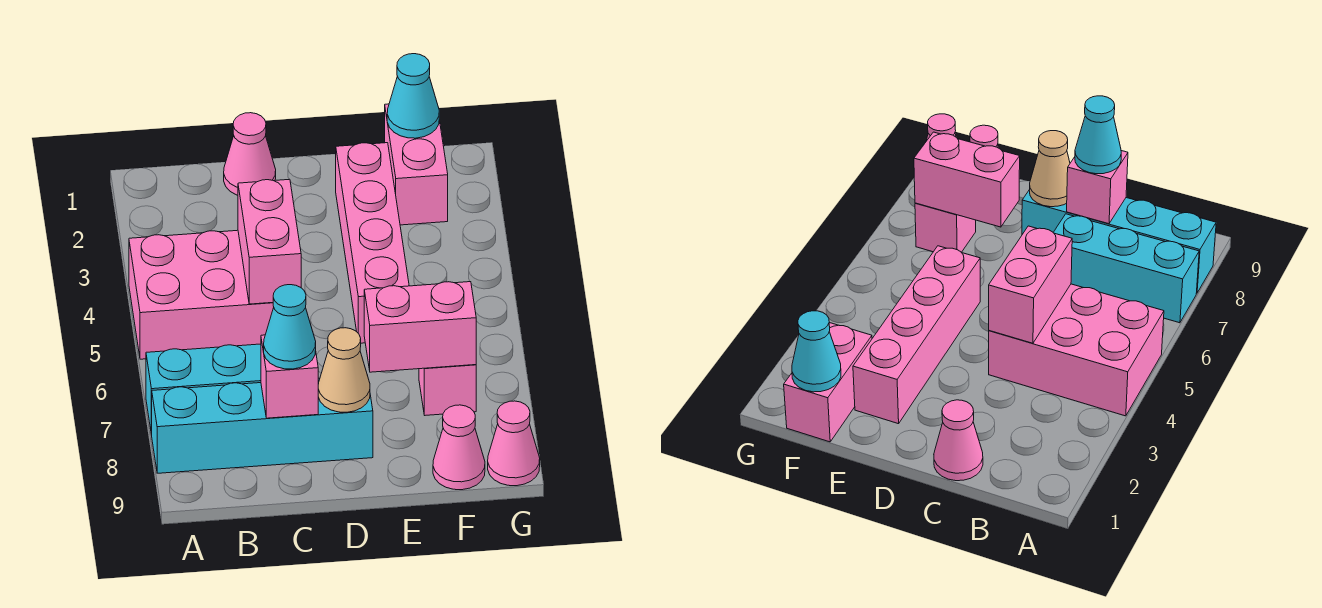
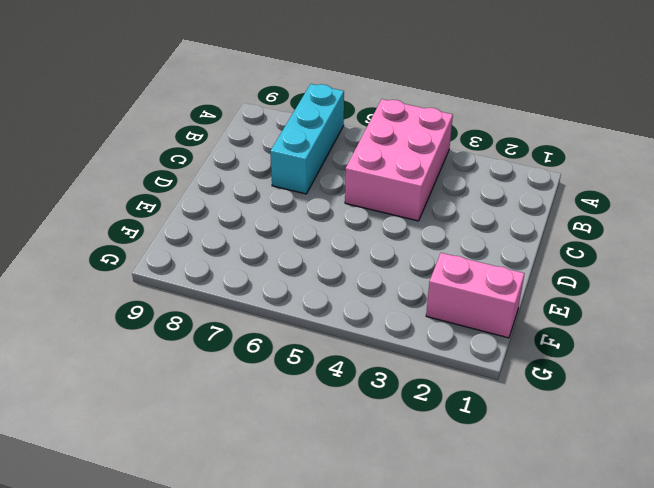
none -> cyan brick A8:D8 level 1
none -> pink cone C1 level 1
none -> pink brick E2:E5 level 1

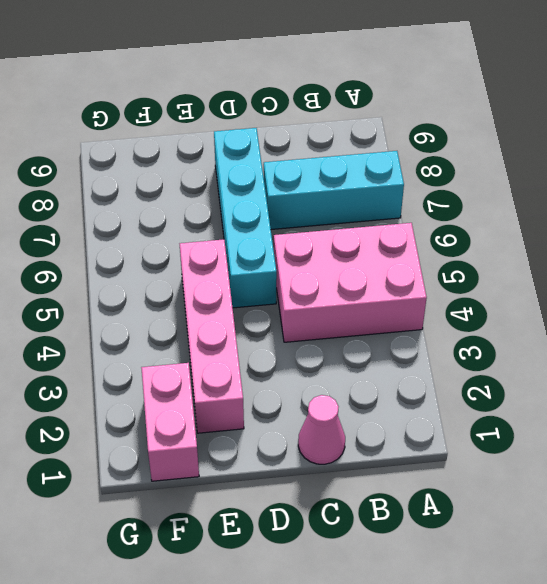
cyan brick D5:D8 level 1 -> cyan brick A8:D8 level 1
none -> pink brick F7 level 1
none -> pink cone F9 level 1
none -> pink cone G9 level 1

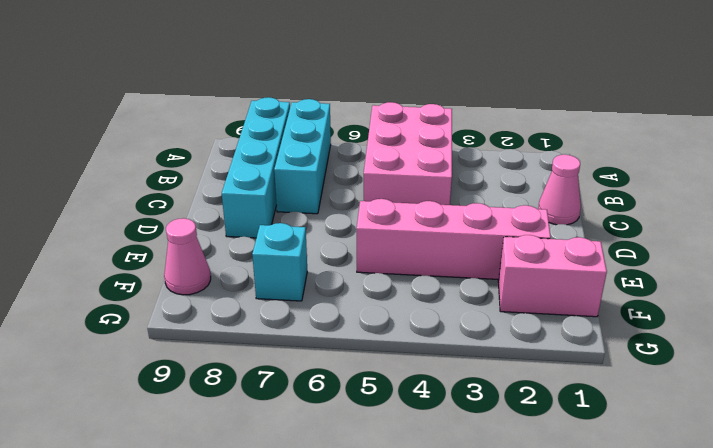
cyan brick F7 level 1 -> pink brick F7 level 1
none -> pink cone G9 level 1
none -> pink brick C4:C5 level 2
none -> pink brick C8 level 2

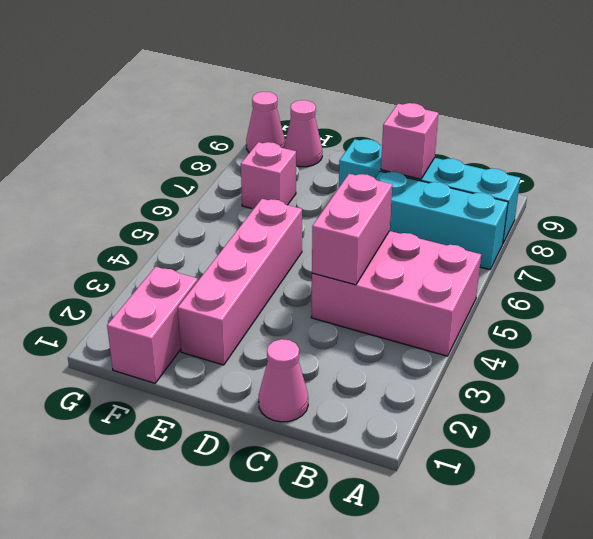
none -> tan cone D8 level 2
none -> pink brick E7:F7 level 2
none -> cyan cone F1 level 2

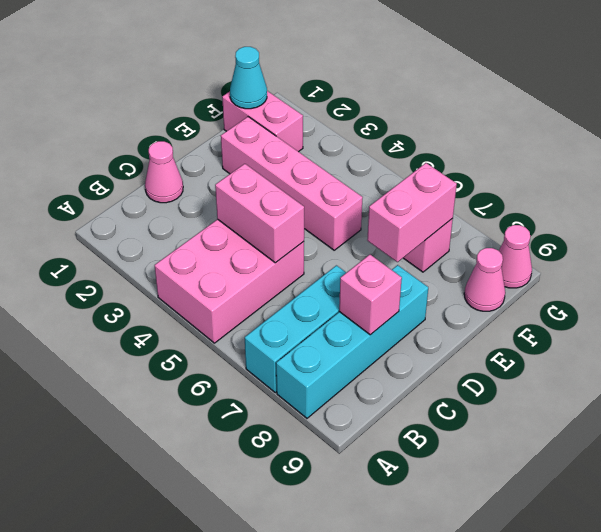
none -> tan cone D8 level 2
none -> cyan cone C8 level 3

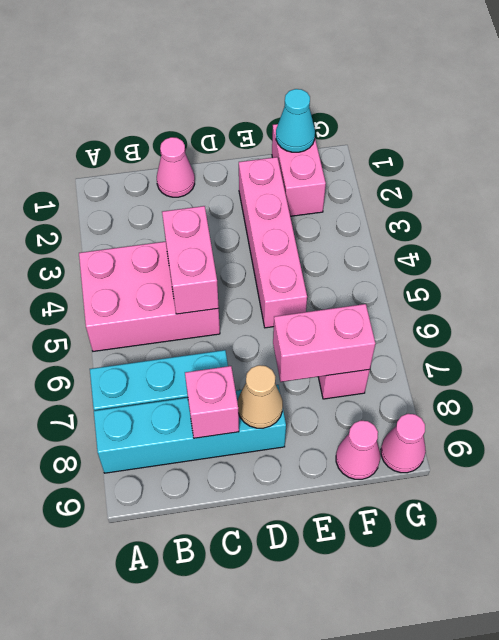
none -> cyan cone C8 level 3

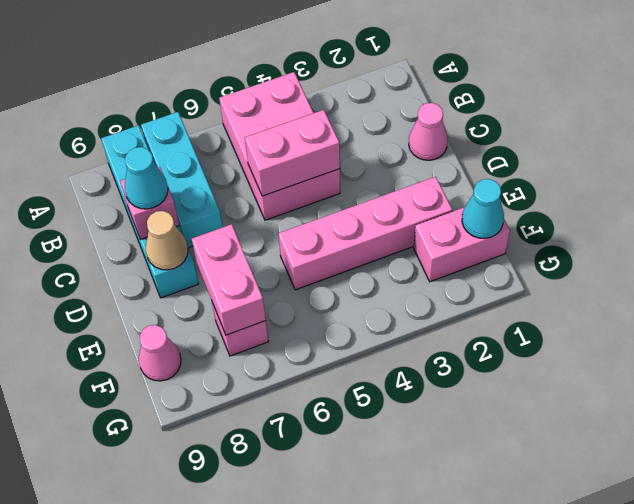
none -> pink cone G9 level 1

